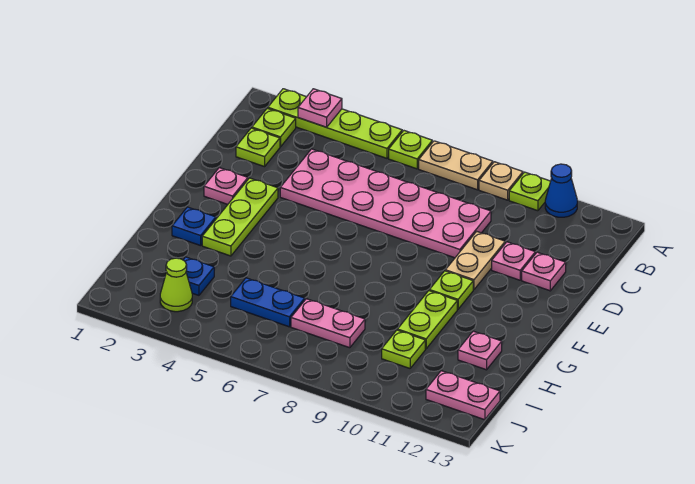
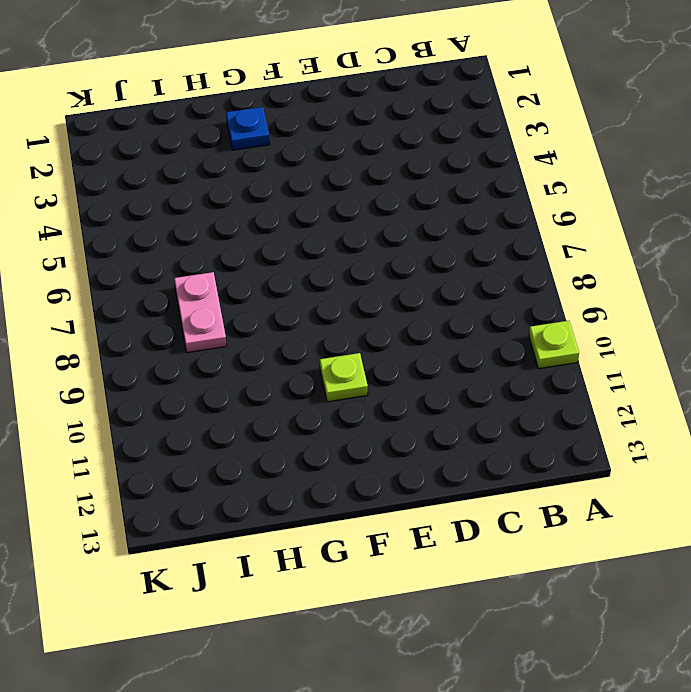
none -> lime plate A2:A5 level 1
none -> lime plate A6 level 1
none -> tan plate A7:A8 level 1

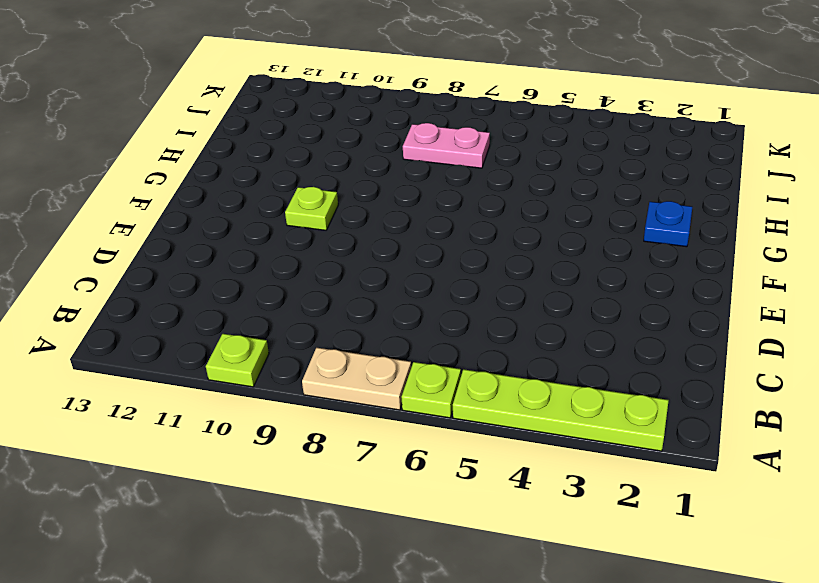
none -> tan plate A9 level 1
none -> blue cone A11 level 1
none -> lime plate B2 level 1

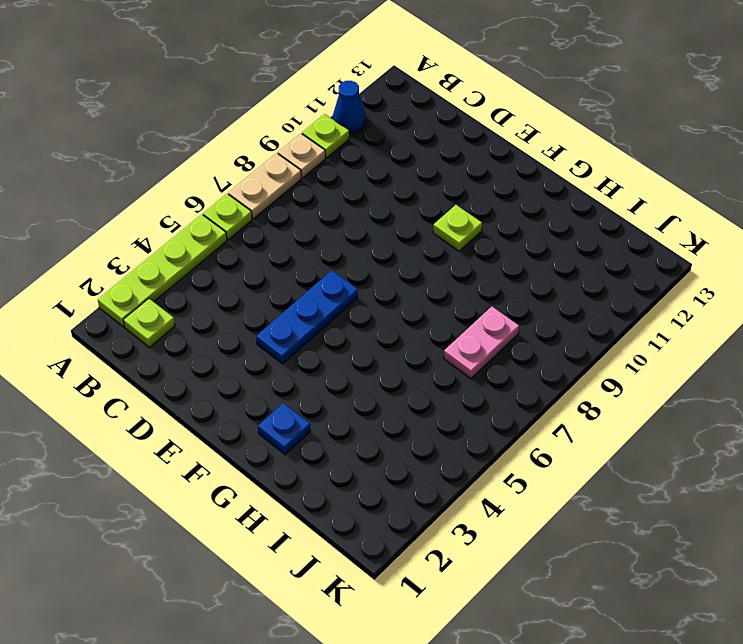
blue plate E4:E6 level 1 -> none
none -> lime plate C2 level 1
none -> pink plate C4:D9 level 1
none -> tan plate D10:E10 level 1

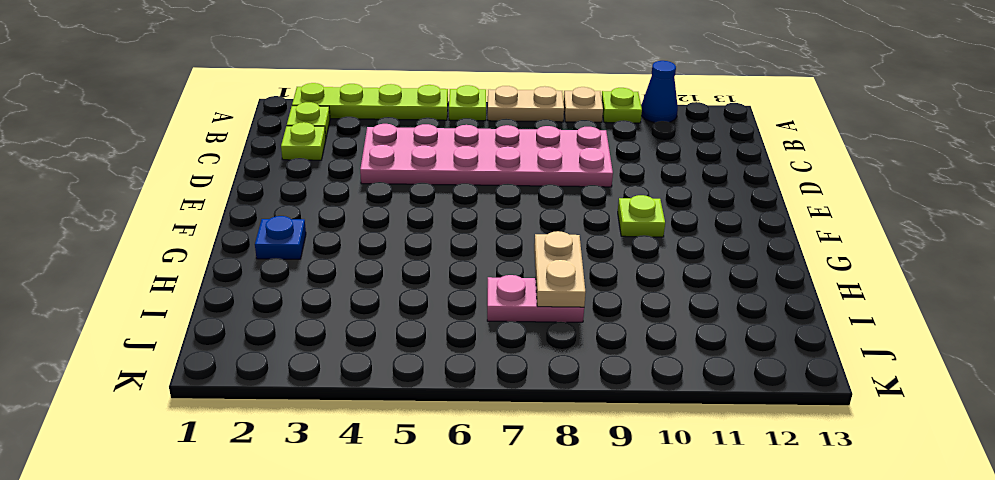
tan plate H8:I8 level 2 -> tan plate D10:E10 level 1
none -> pink plate D11 level 1
none -> pink plate D12 level 1
none -> pink plate E2 level 1

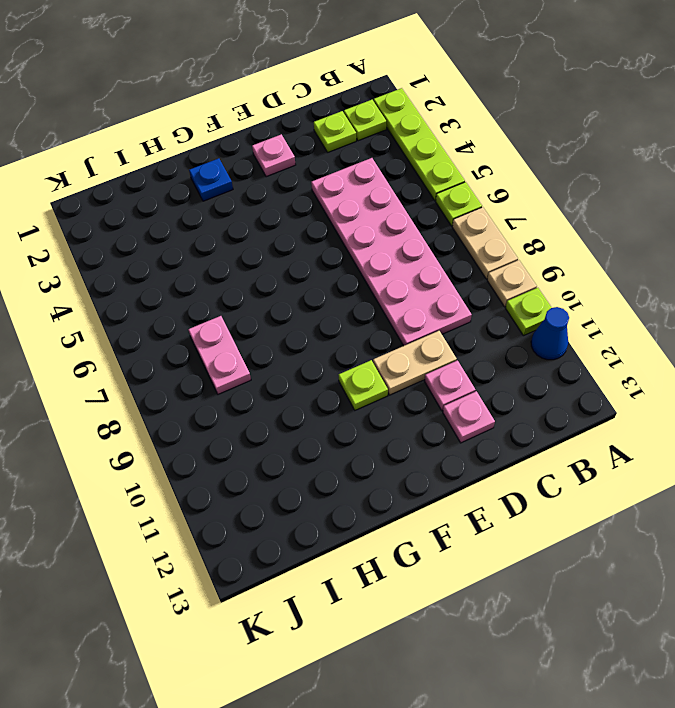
none -> lime plate E3:G3 level 1
none -> lime plate G10:H10 level 1
none -> pink plate H12 level 1

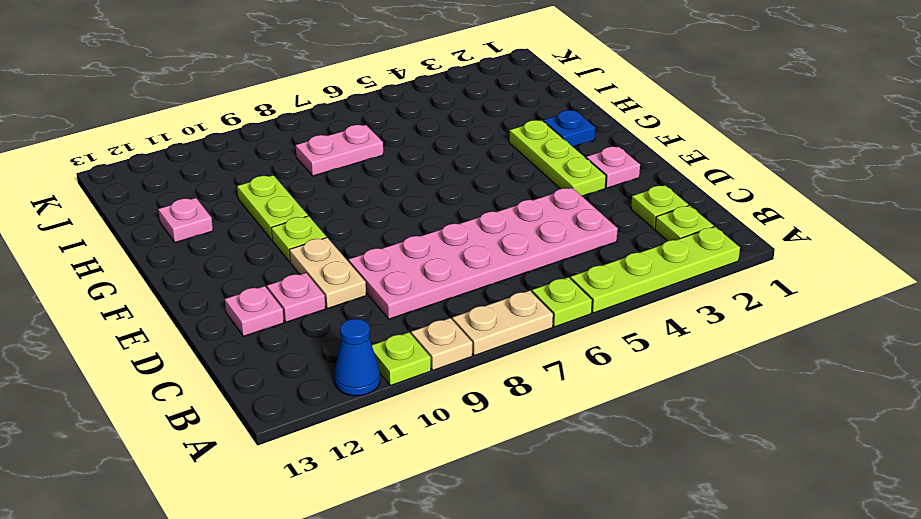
none -> blue plate I3 level 1
none -> blue plate I5:I6 level 1
none -> lime plate I10 level 1

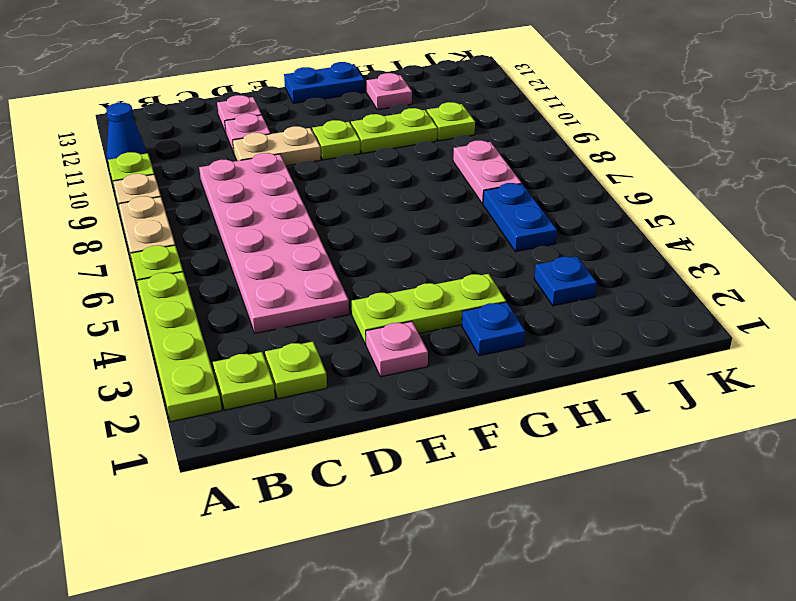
blue plate F13:G13 level 1 -> none
none -> lime cone J3 level 1
none -> pink plate J12:J13 level 1
none -> pink plate A3 level 2

